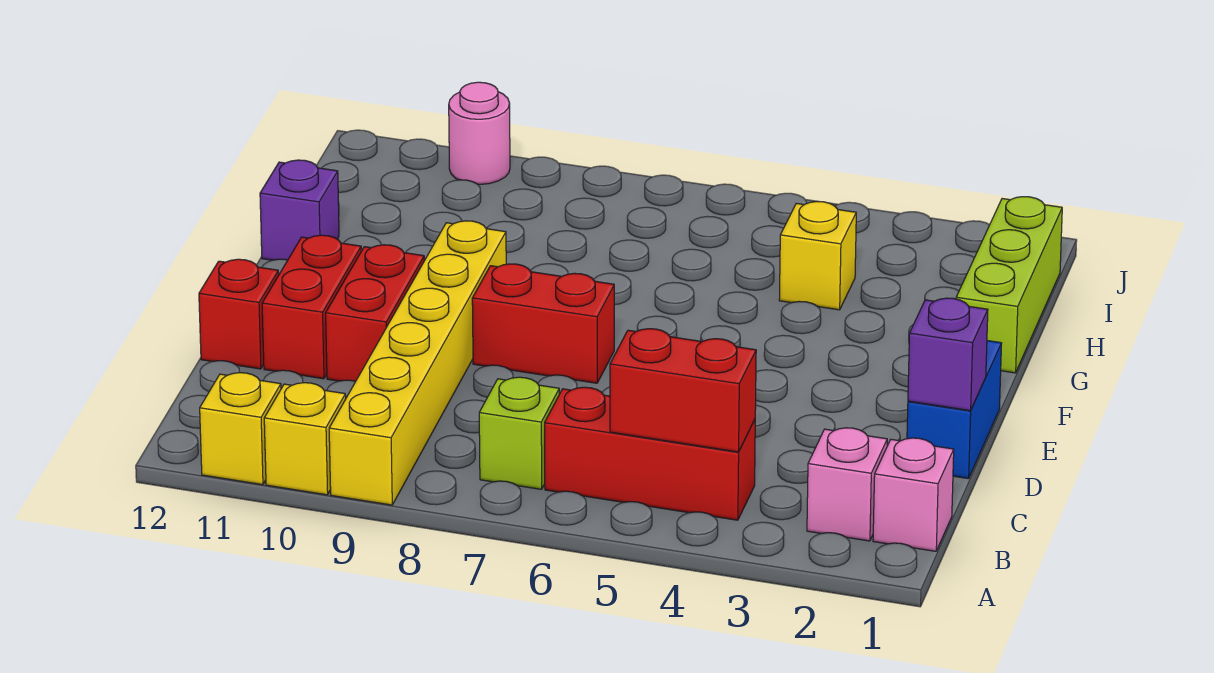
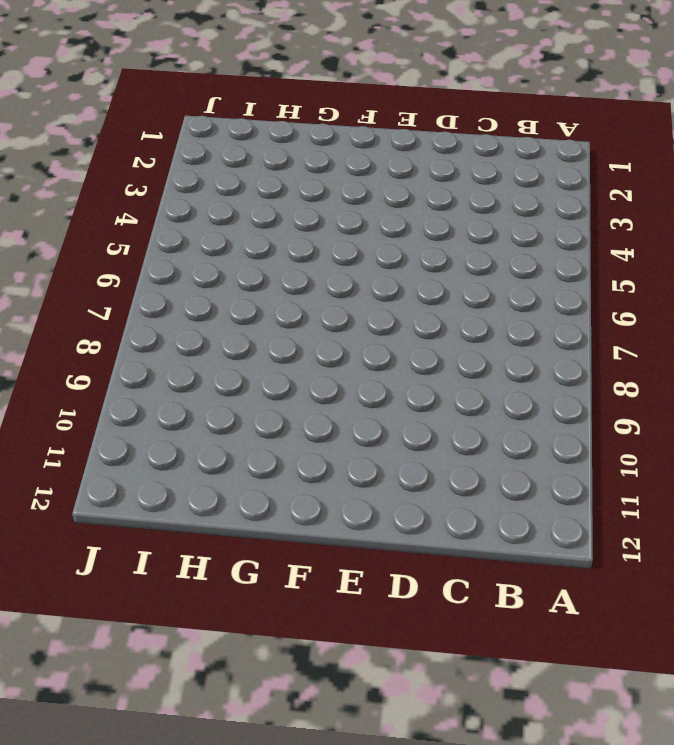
none -> yellow brick A9:F9 level 1
none -> yellow brick A10 level 1
none -> yellow brick A11 level 1

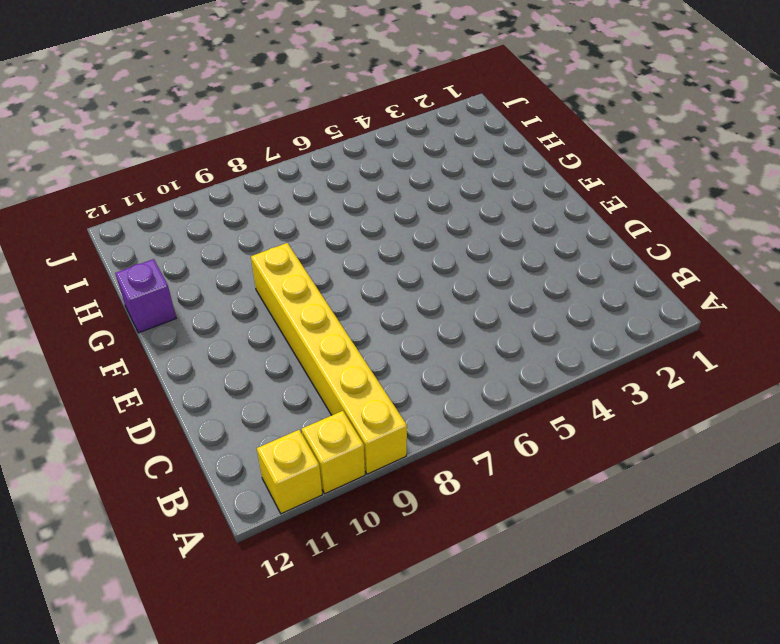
none -> pink brick B1 level 1
none -> pink brick B2 level 1
none -> red brick B4:B6 level 1

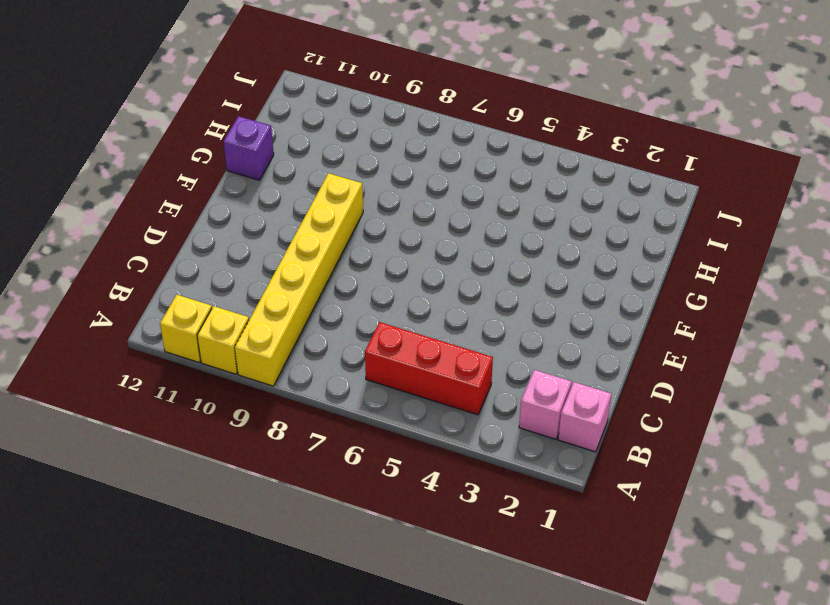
none -> lime brick B7 level 1
none -> blue brick D1:E1 level 1
none -> red brick D10:E10 level 1

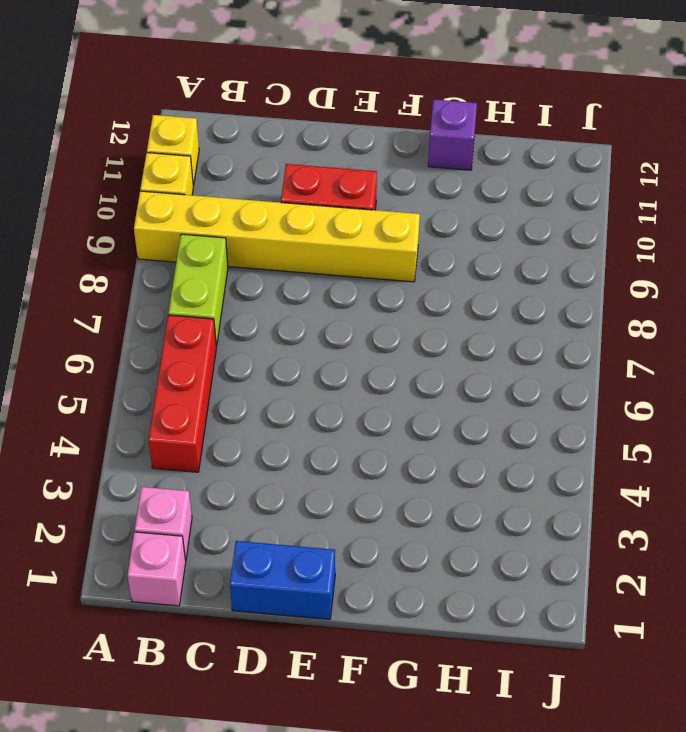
lime brick B7:B8 level 1 -> lime brick B7 level 1
none -> red brick D11:E11 level 1
none -> red brick D12 level 1
none -> red brick E7:E8 level 1

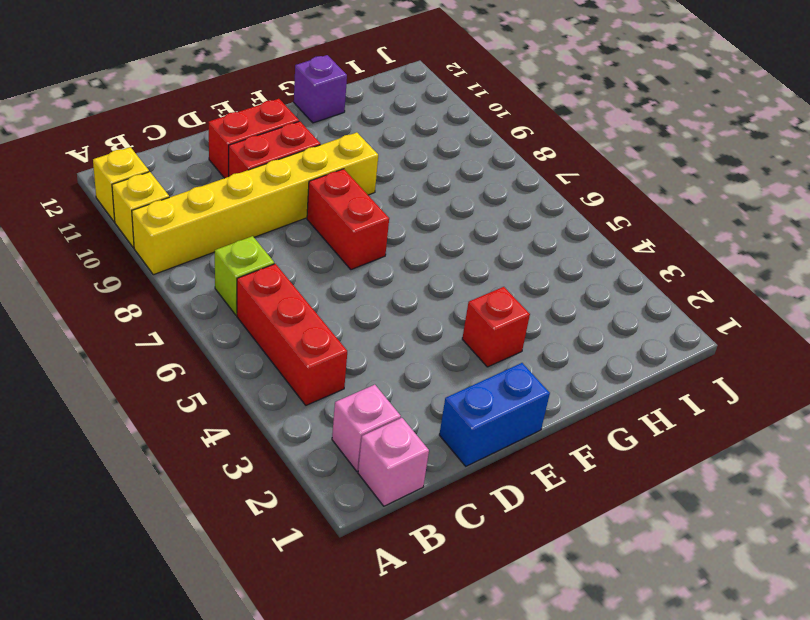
red brick F3 level 1 -> red brick D12 level 1
none -> lime brick G1:I1 level 1
none -> yellow brick H4 level 1
none -> pink round brick J10 level 1

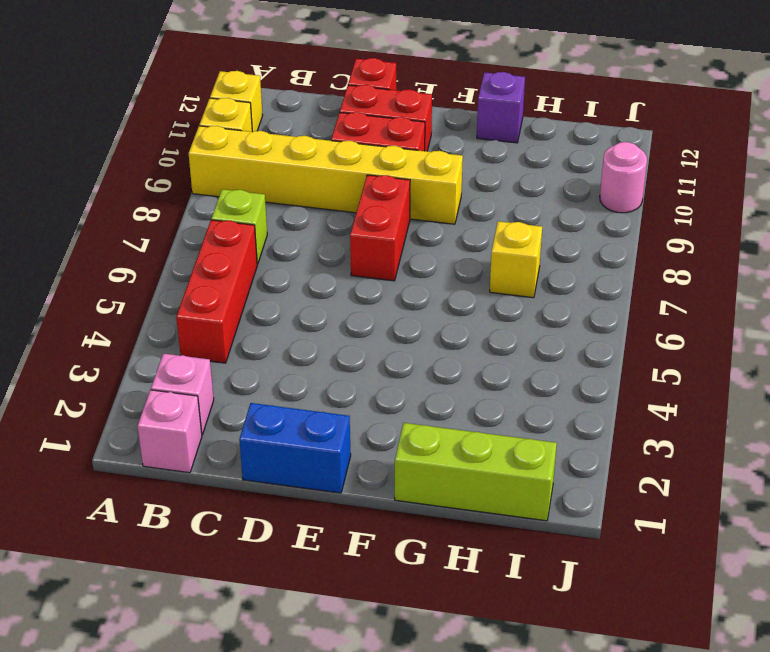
yellow brick H7 level 1 -> yellow brick H4 level 1
none -> red brick B4:B5 level 2
none -> purple brick D1 level 2

